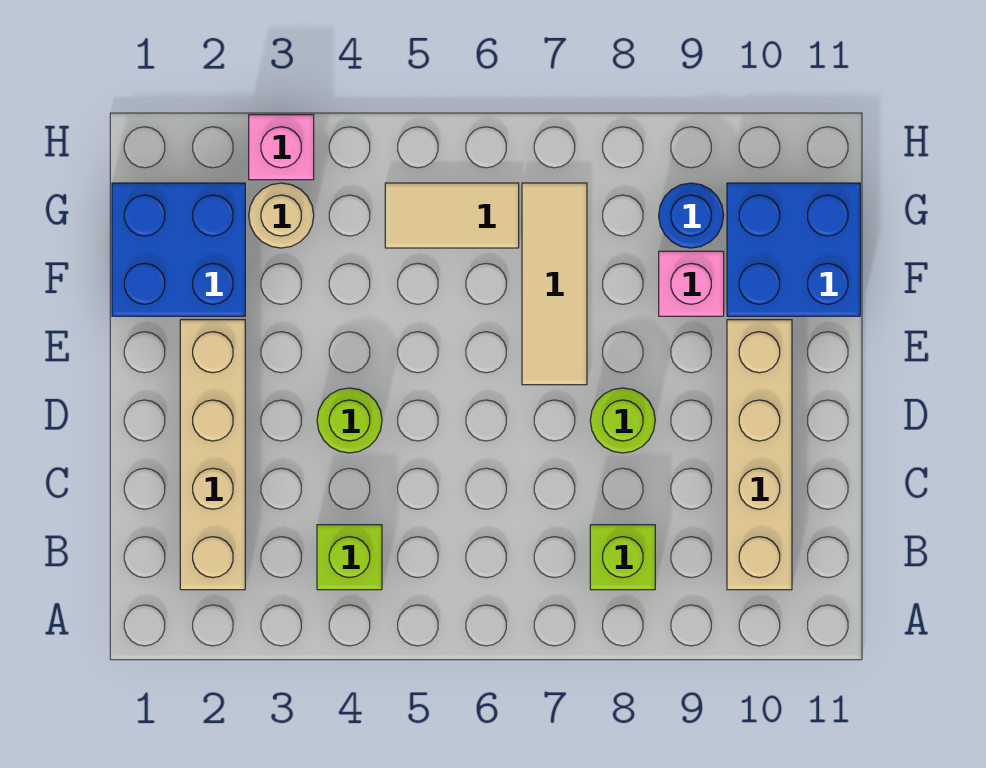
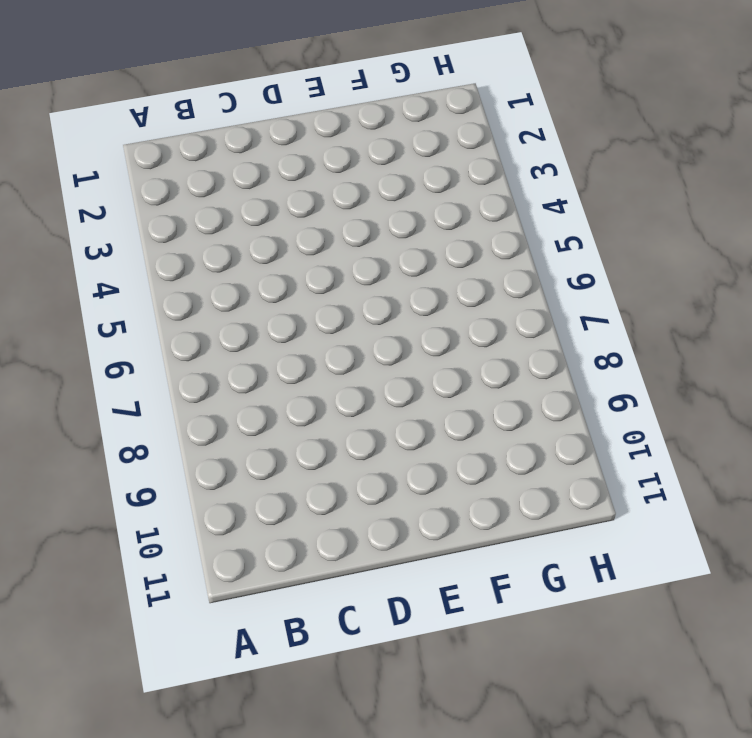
none -> tan brick B2:E2 level 1
none -> lime brick B4 level 1
none -> lime brick B8 level 1

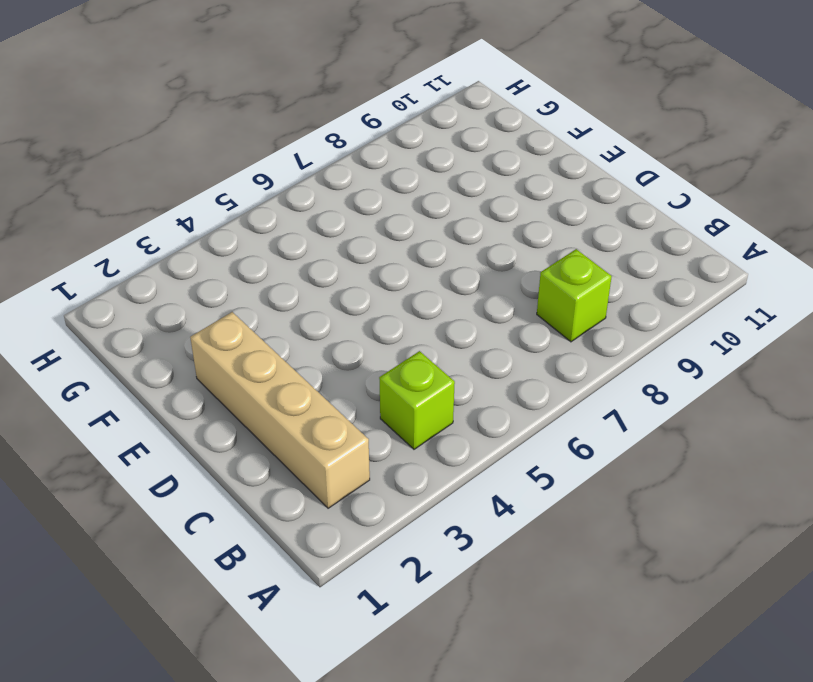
none -> tan brick B10:E10 level 1
none -> lime round brick D4 level 1
none -> lime round brick D8 level 1

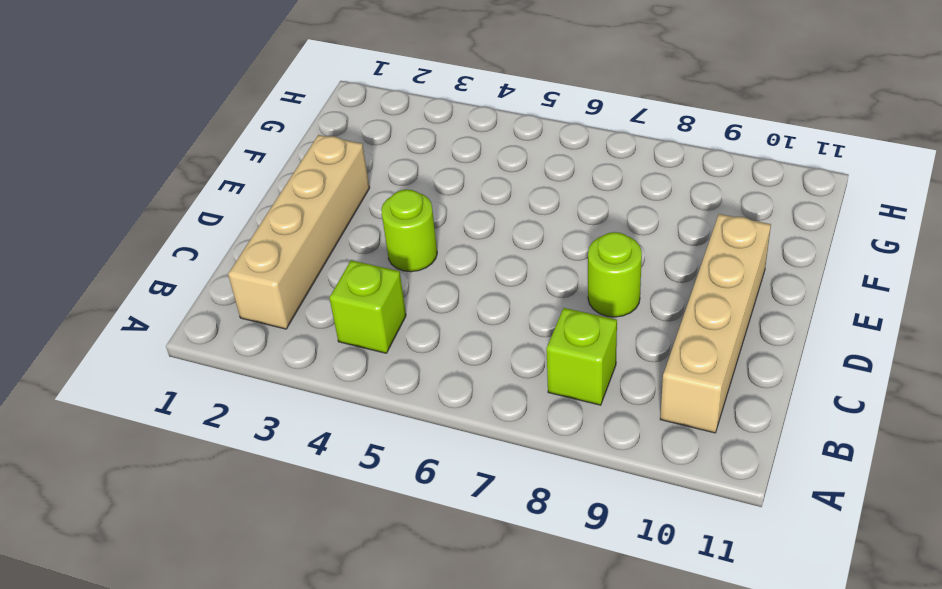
none -> tan tile E7:G7 level 1
none -> blue brick F1:G2 level 1
none -> pink brick F9 level 1

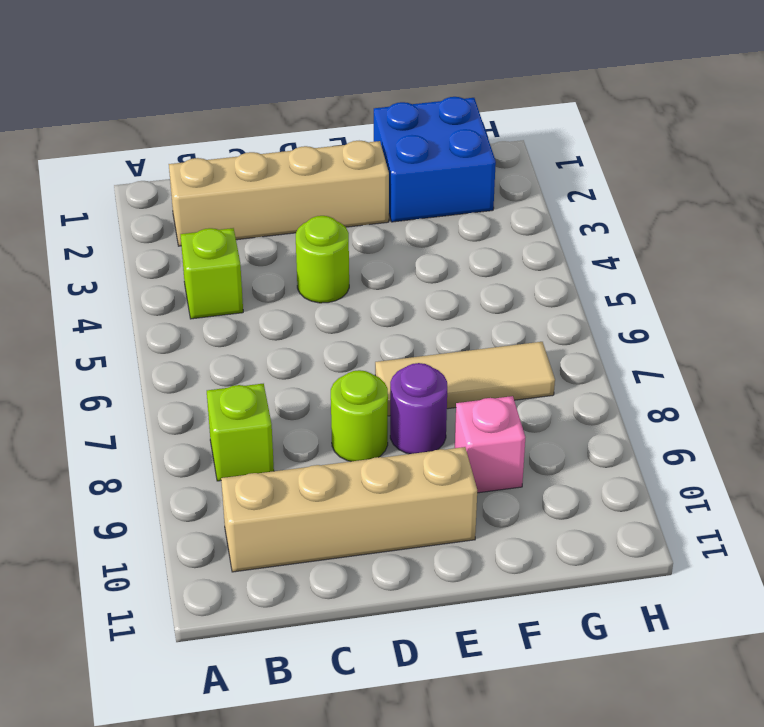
purple round brick E8 level 1 -> none
none -> blue brick F10:G11 level 1
none -> tan round brick G3 level 1
none -> tan tile G5:G6 level 1

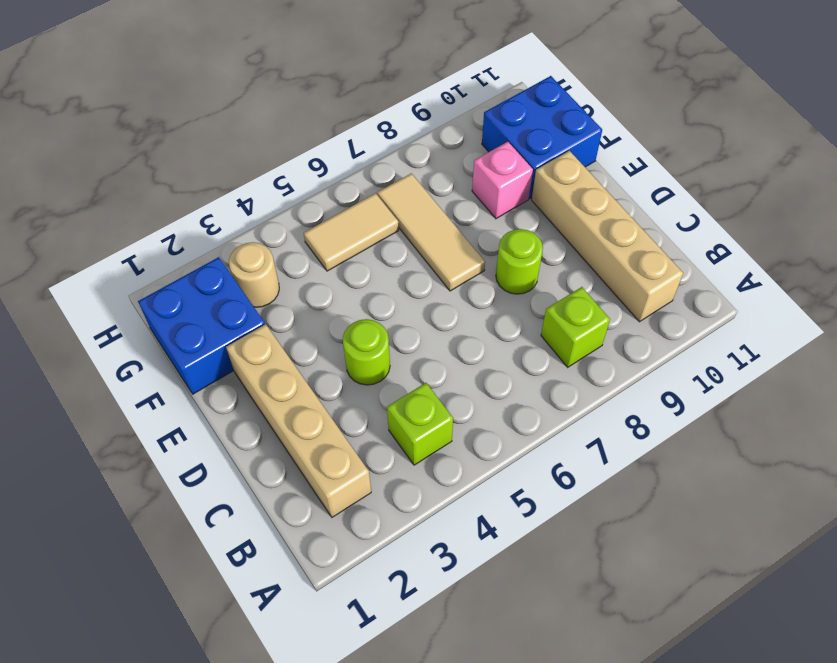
none -> blue round brick G9 level 1
none -> pink brick H3 level 1

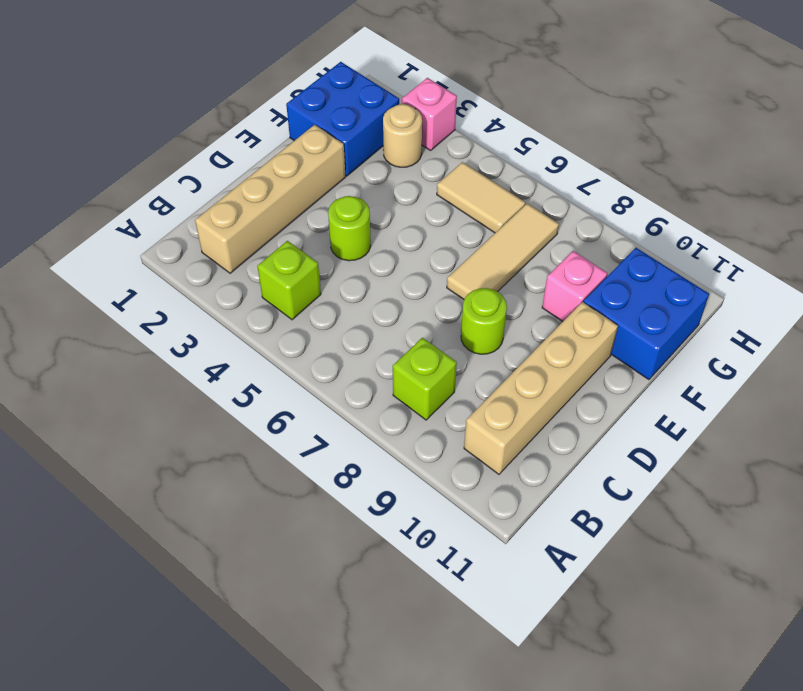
none -> blue round brick G9 level 1

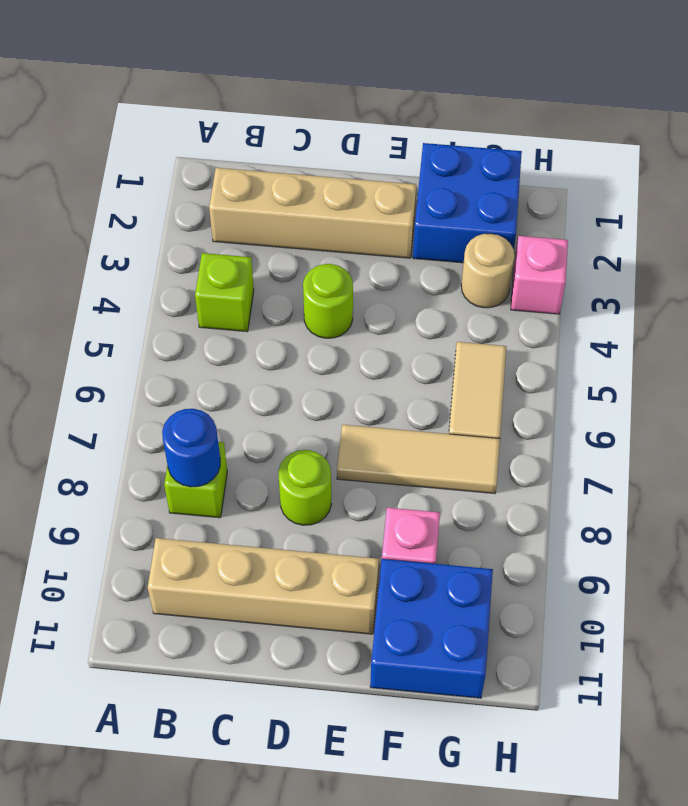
blue round brick B8 level 2 -> blue round brick G9 level 1

